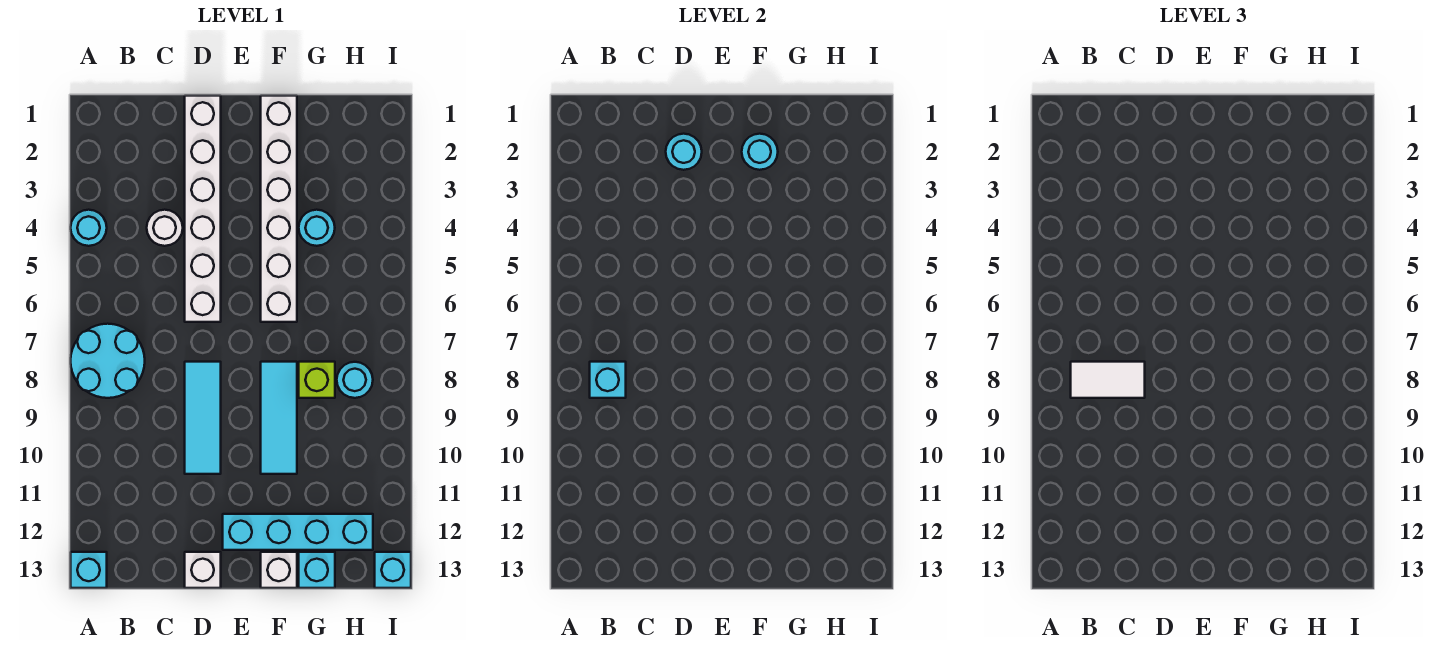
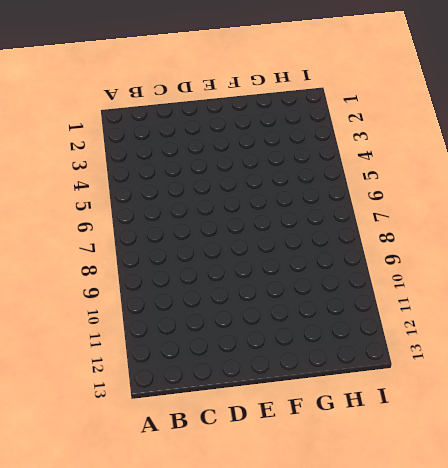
none -> cyan round brick A4 level 1
none -> cyan round brick A7:B8 level 1
none -> cyan brick A13 level 1

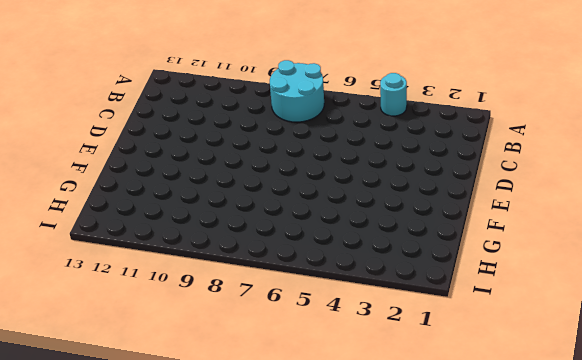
none -> cyan brick A13 level 1
none -> white round brick C4 level 1
none -> white brick D1:D6 level 1

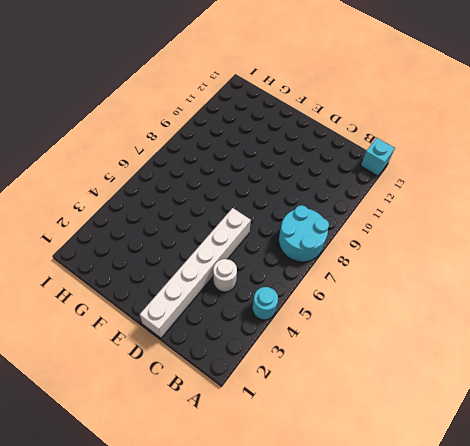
none -> cyan tile D8:D10 level 1
none -> white brick D13 level 1
none -> cyan brick E12:H12 level 1

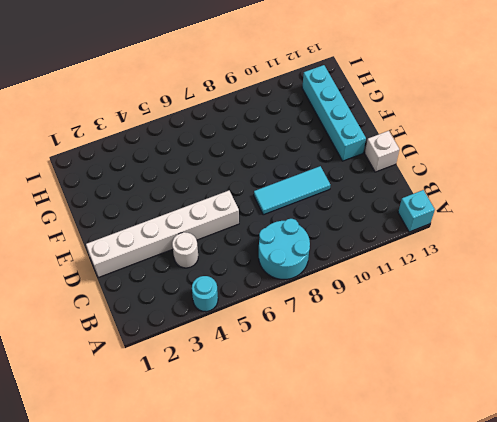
none -> white brick F1:F6 level 1
none -> cyan tile F8:F10 level 1
none -> white brick F13 level 1

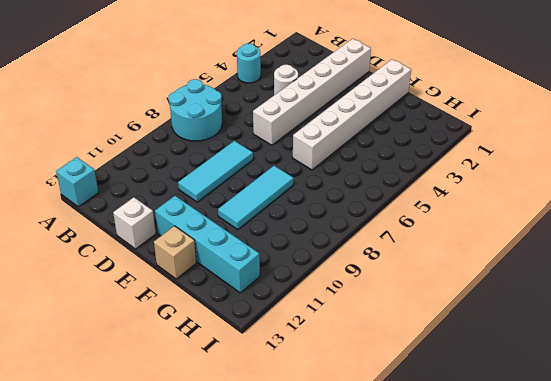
tan brick F13 level 1 -> white brick F13 level 1
none -> cyan round brick G4 level 1
none -> lime brick G8 level 1
none -> cyan brick G13 level 1

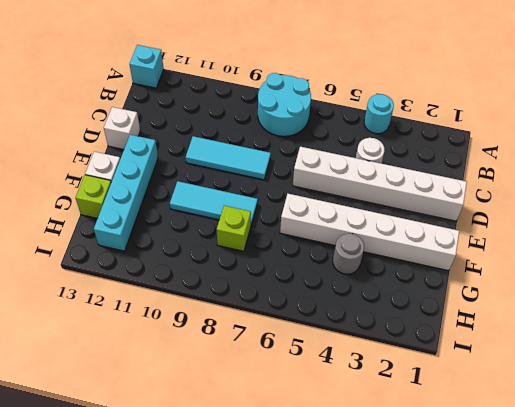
grey round brick G4 level 1 -> cyan round brick G4 level 1
lime brick G13 level 1 -> cyan brick G13 level 1
none -> cyan round brick H8 level 1
none -> cyan brick I13 level 1
none -> cyan brick B8 level 2

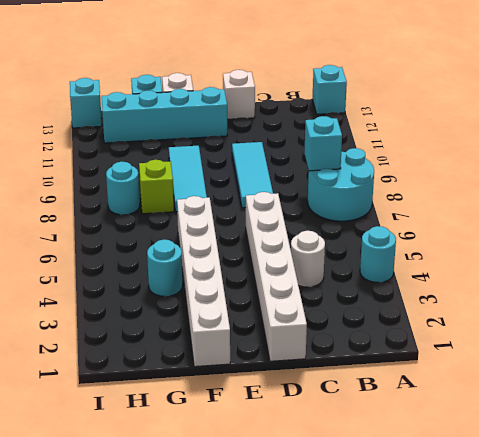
none -> cyan round brick D2 level 2
none -> cyan round brick F2 level 2
none -> white tile B8:C8 level 3

